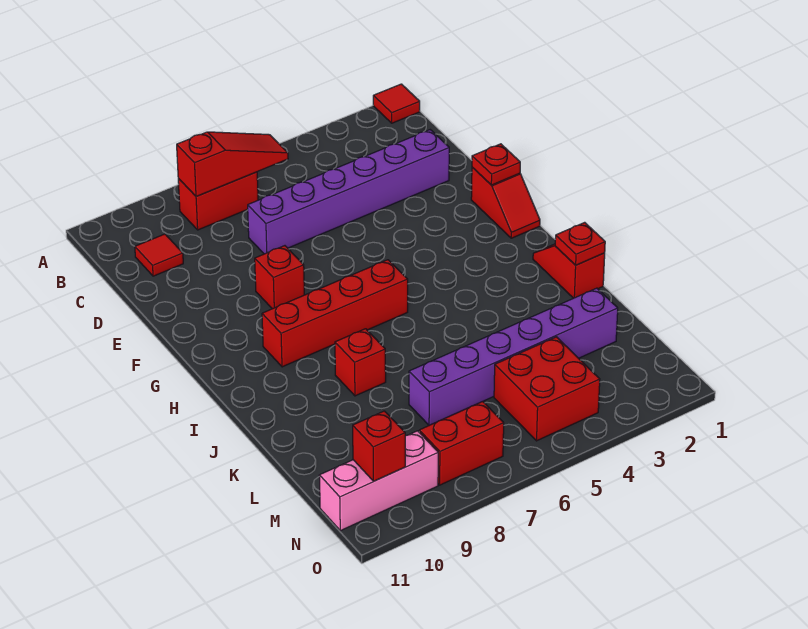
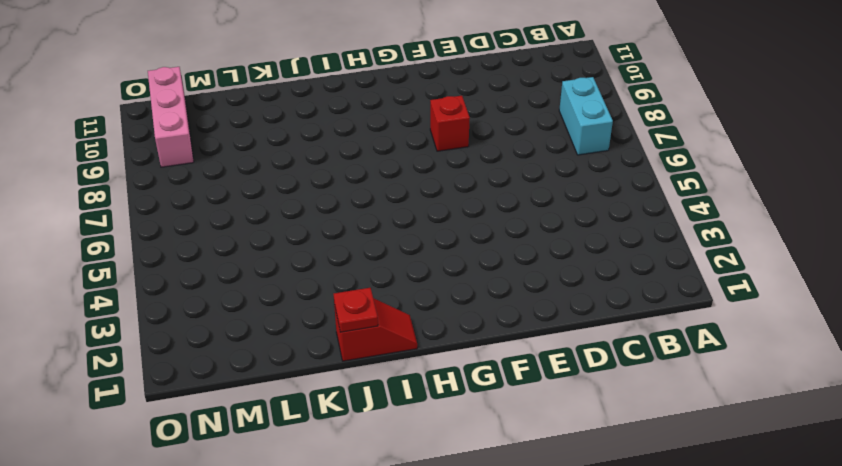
cyan brick B7:B8 level 1 -> red brick B7:B8 level 1
none -> red tile A1 level 1
none -> red tile C10 level 1
none -> purple brick D2:D7 level 1

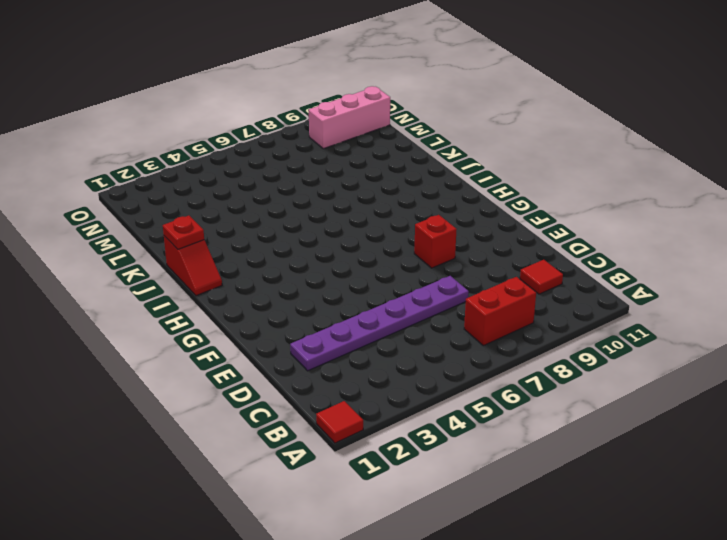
purple plate D2:D7 level 1 -> purple brick D2:D7 level 1
none -> red slope F1:G1 level 1 top F
none -> red brick H6:H9 level 1
none -> red brick J8 level 1

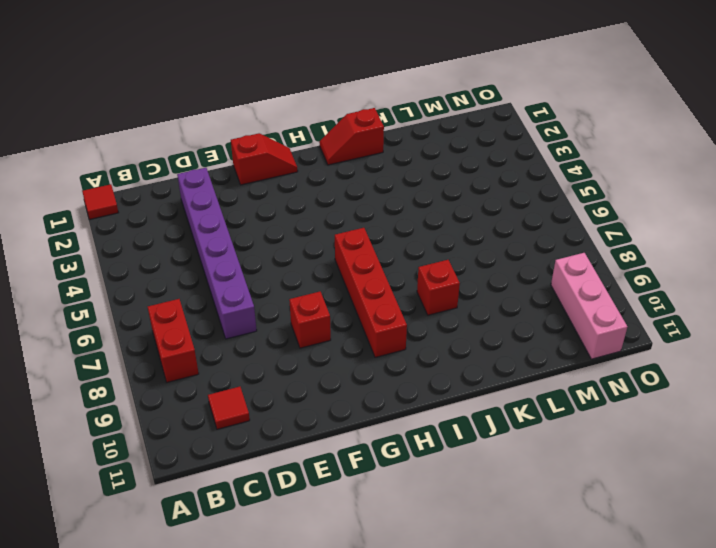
none -> purple brick L2:L7 level 1
none -> red brick M4:N5 level 1
none -> red brick N7:N8 level 1

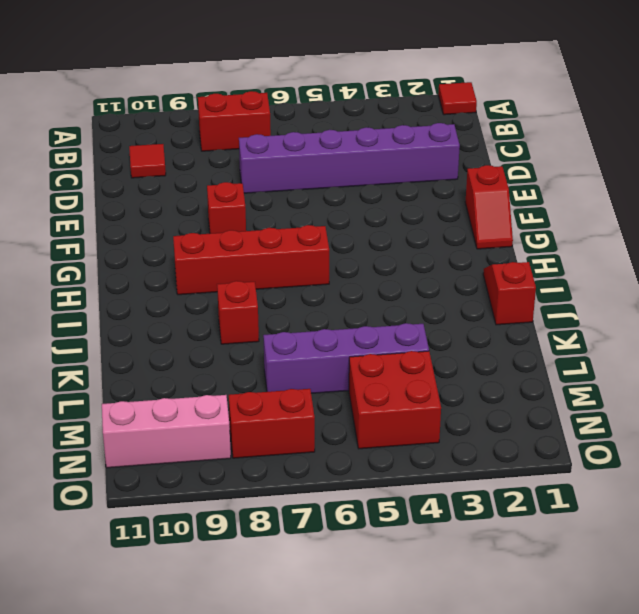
purple brick L4:L7 level 1 -> purple brick L2:L7 level 1
none -> red slope B6:B8 level 2 top 8
none -> red plate F1 level 2
none -> red plate J1 level 2

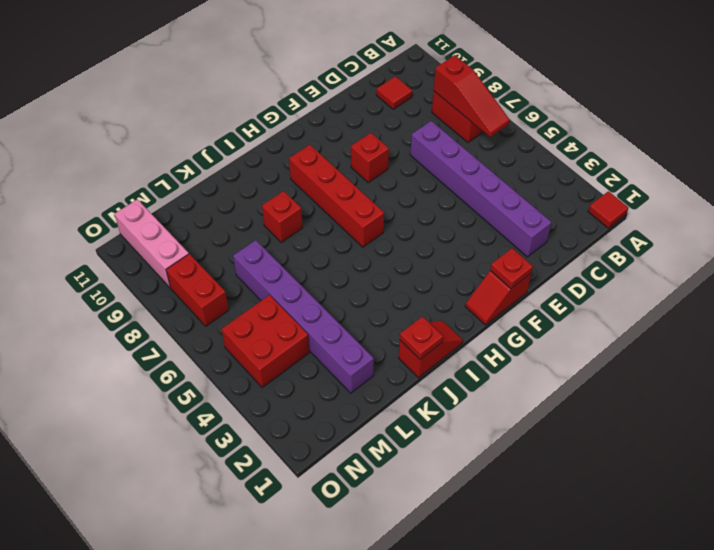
none -> red brick N10 level 2

